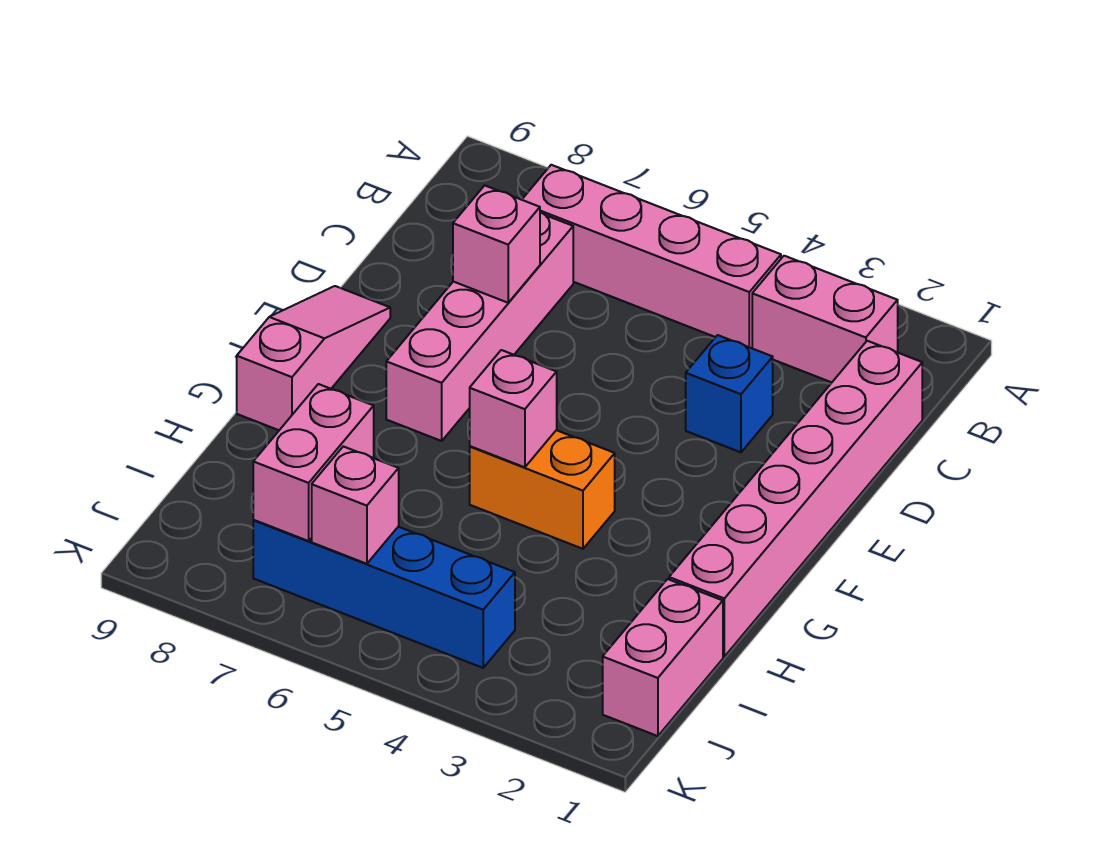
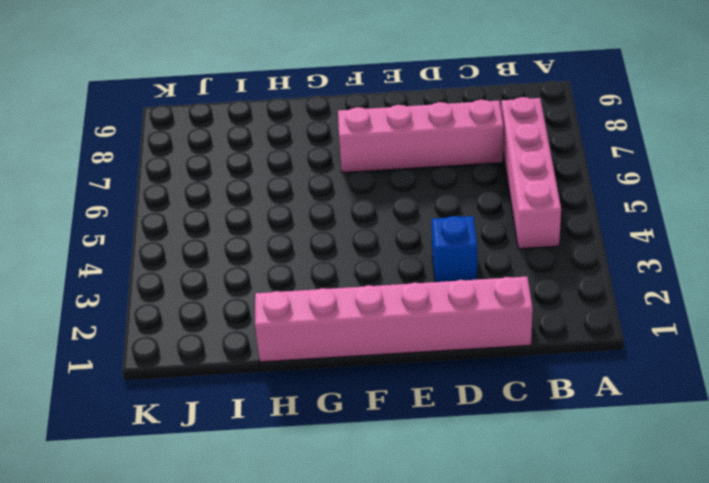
none -> pink brick B2:B3 level 1
none -> pink slope E9:G9 level 1 top G
none -> orange brick G4:G5 level 1

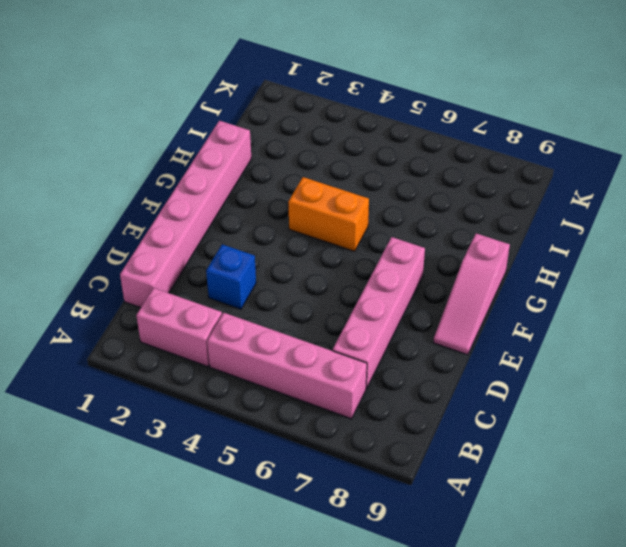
none -> pink brick I1:J1 level 1
none -> blue brick J4:J7 level 1
none -> pink brick D7 level 2

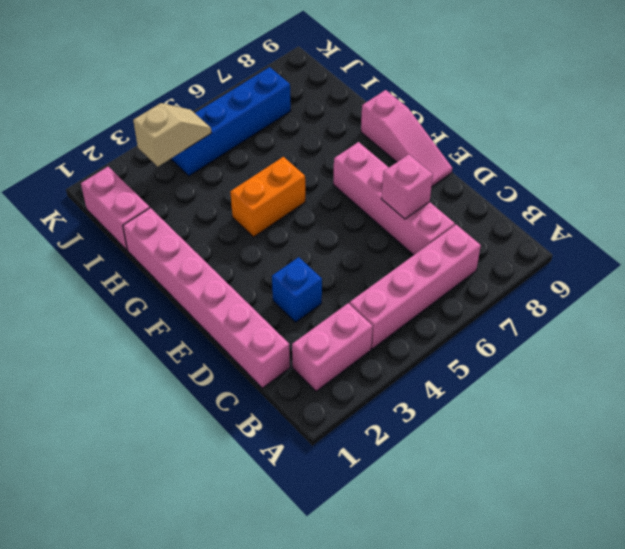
tan slope J3:J4 level 2 top 3 -> none
none -> pink brick G5 level 2
none -> pink brick I7:J7 level 2
none -> pink brick J6 level 2

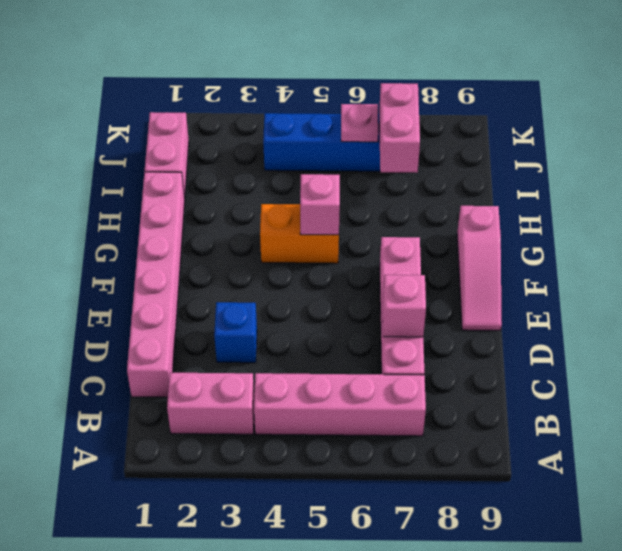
pink plate J6 level 2 -> pink brick J6 level 2

